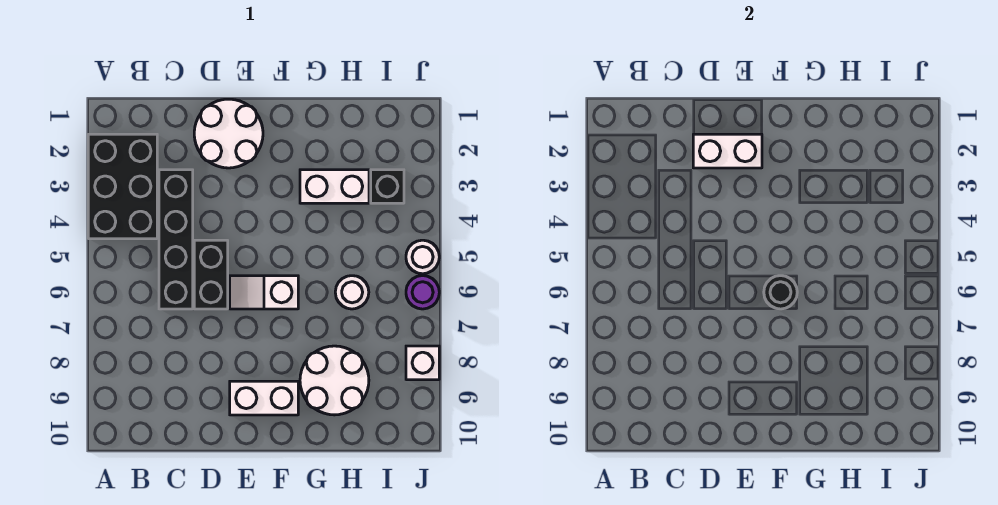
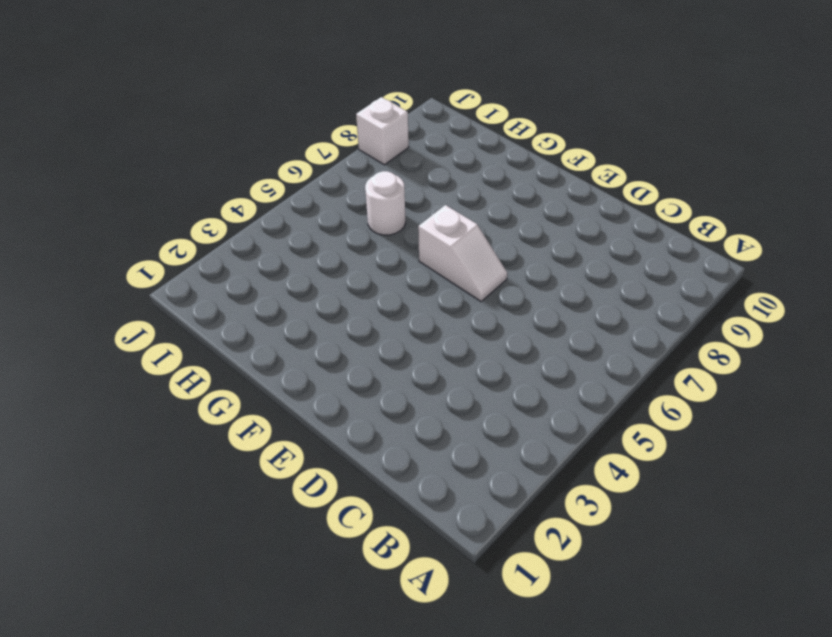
none -> black brick A2:B4 level 1
none -> black brick C3:C6 level 1
none -> white round brick D1:E2 level 1

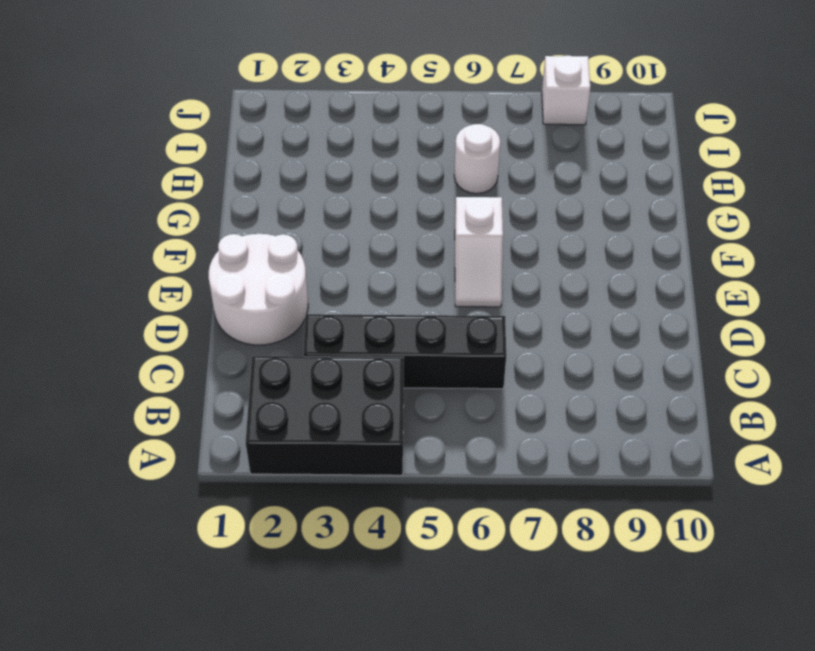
none -> black brick D5:D6 level 1
none -> white brick E9:F9 level 1
none -> white brick G3:H3 level 1

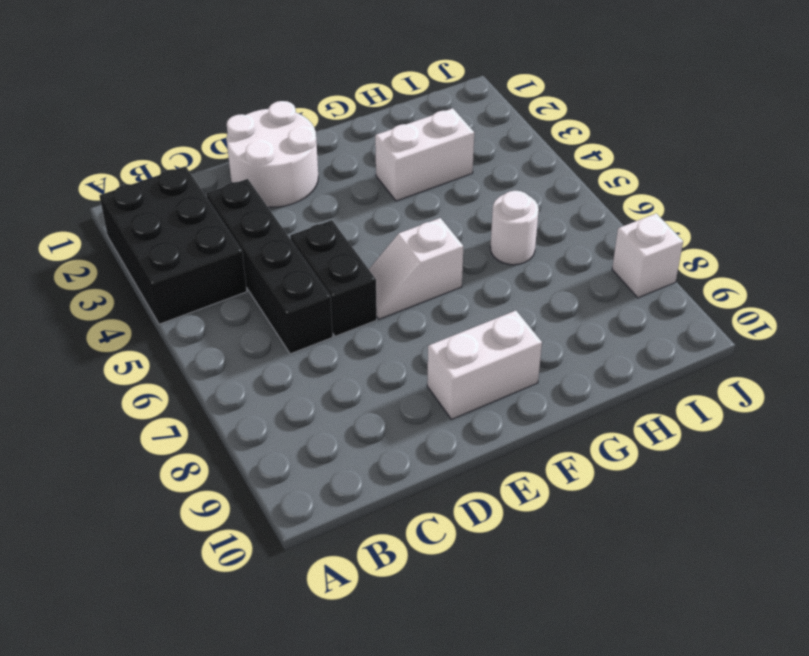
none -> white round brick G8:H9 level 1
none -> black brick I3 level 1
none -> white round brick J5 level 1

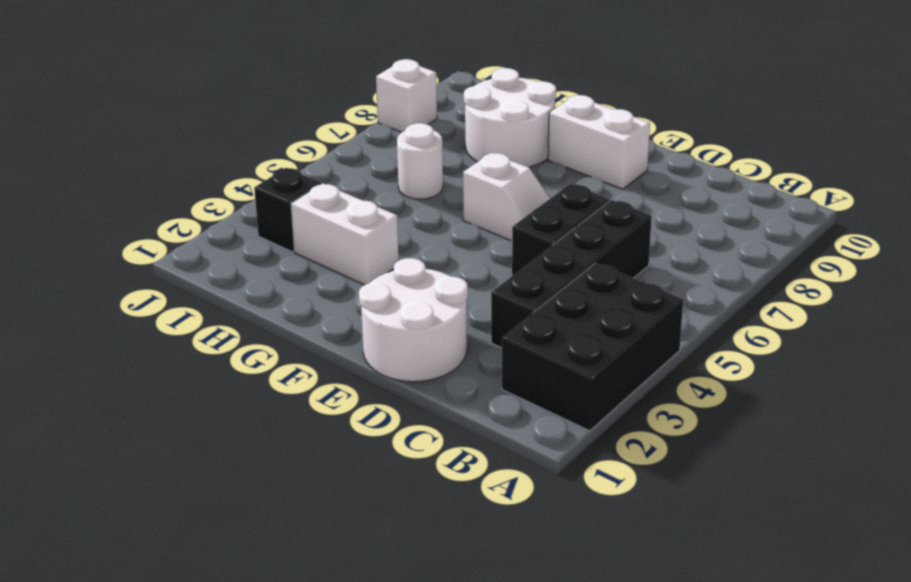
none -> white round brick J5 level 1
none -> purple round brick J6 level 1
none -> white brick D2:E2 level 2

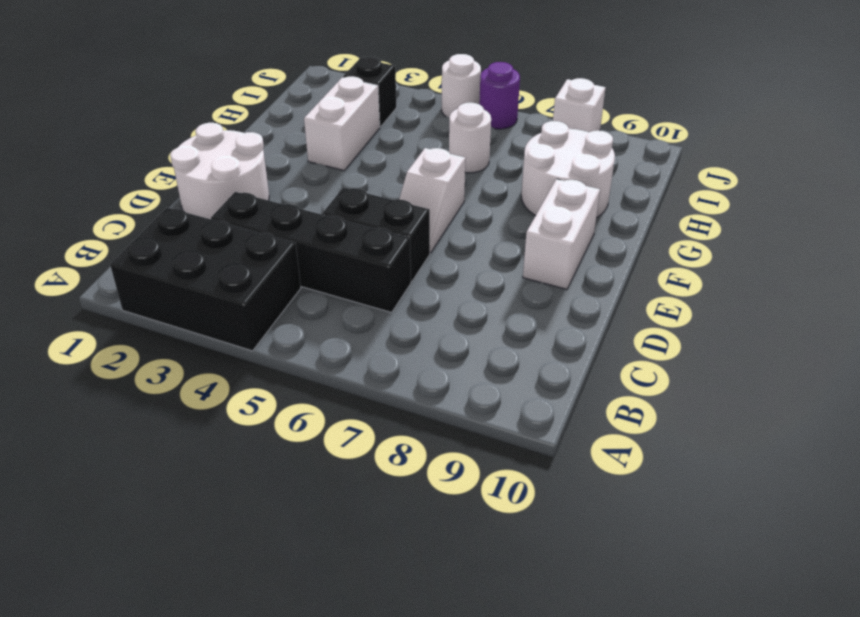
none -> white brick D2:E2 level 2
none -> black round brick F6 level 2

